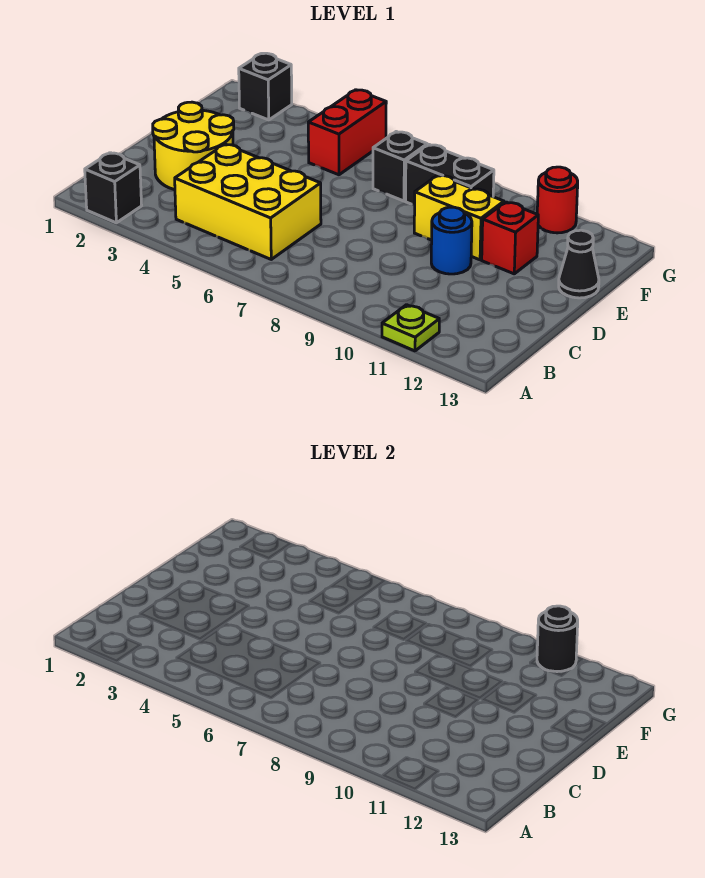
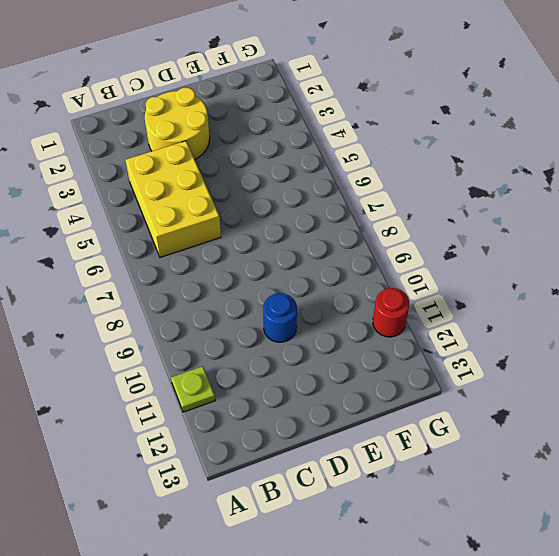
none -> black brick A2 level 1
none -> yellow brick E9:E10 level 1
none -> red brick E11 level 1

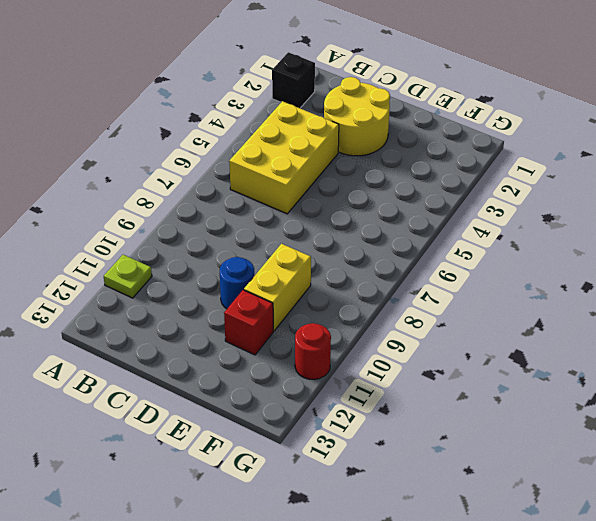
none -> black cone E13 level 1
none -> red brick F5:G5 level 1
none -> black brick F7 level 1

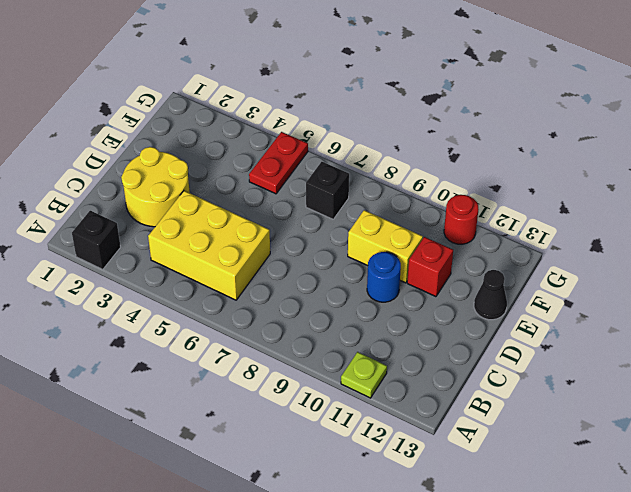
red plate F5:G5 level 1 -> red brick F5:G5 level 1
none -> black brick F8:F9 level 1
none -> black brick G2 level 1
none -> black round brick G11 level 2

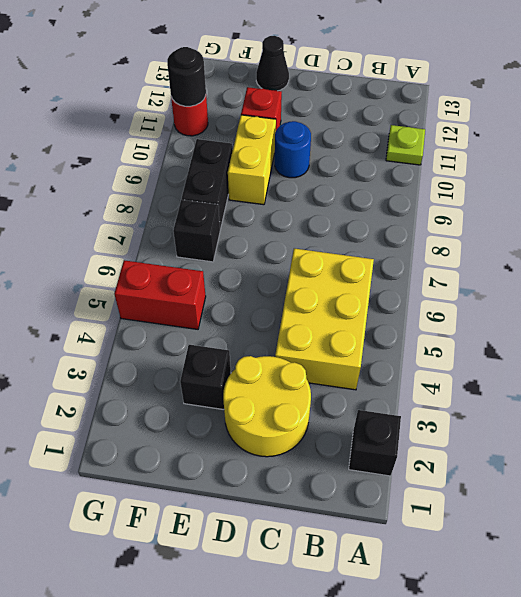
black brick E3 level 1 -> black brick G2 level 1

